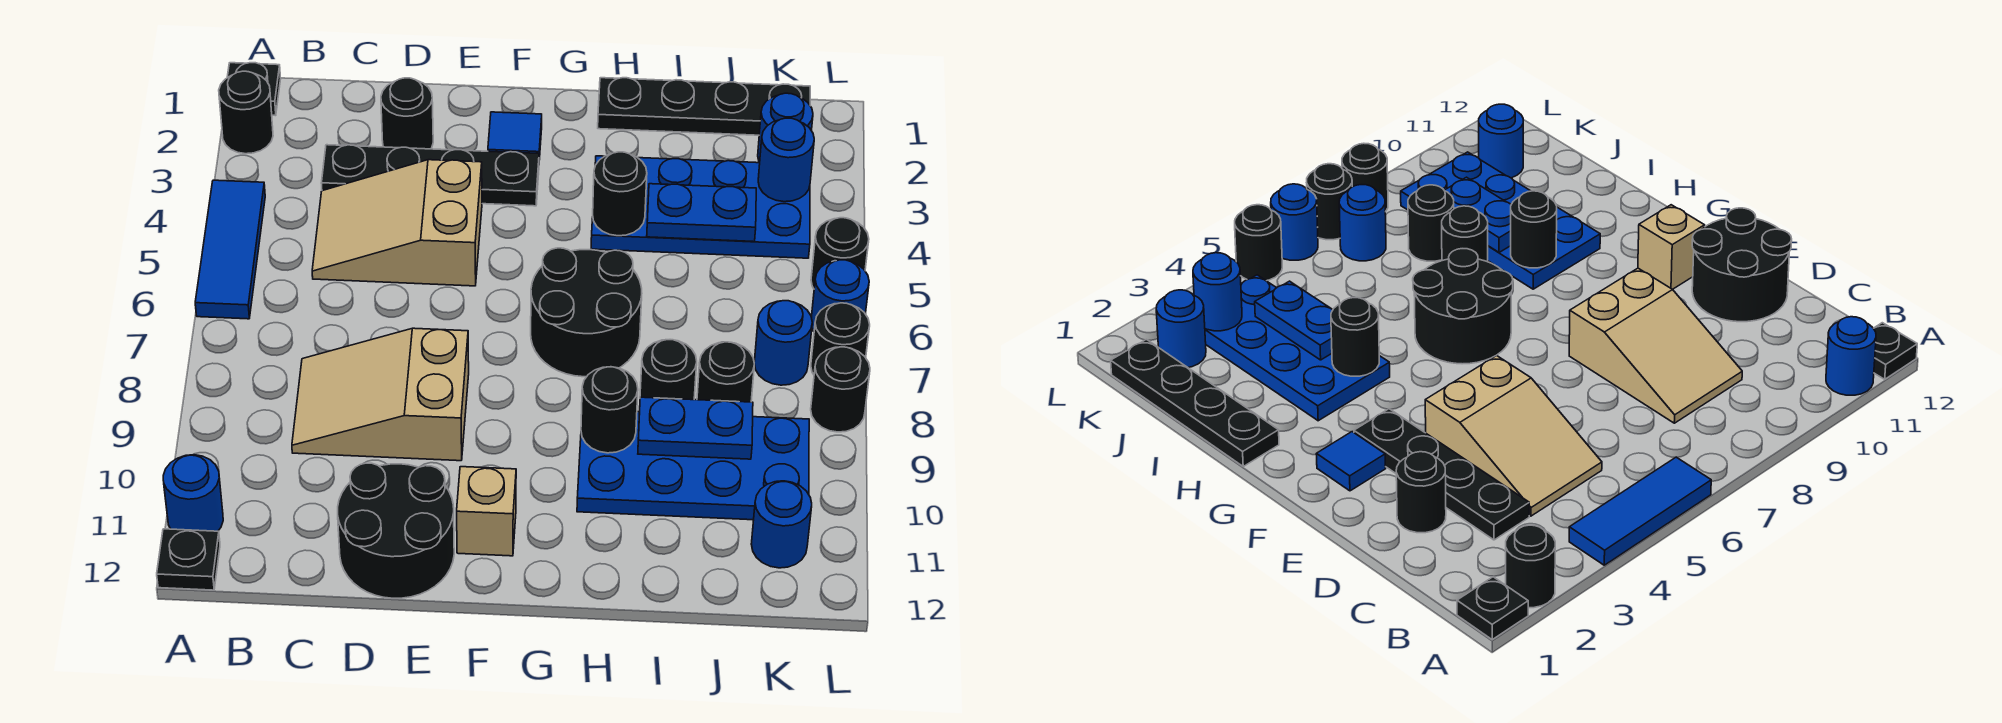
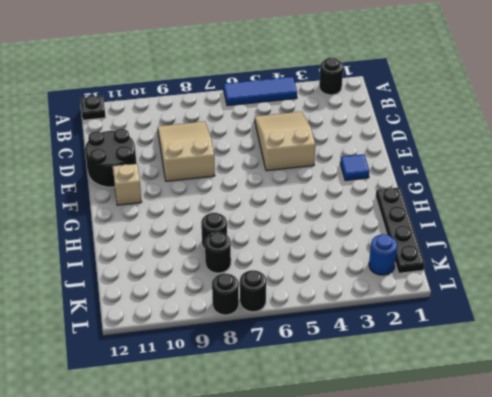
none -> black plate A1 level 1
none -> blue round brick A11 level 1
none -> black plate C3:F3 level 1
none -> black round brick D2 level 1

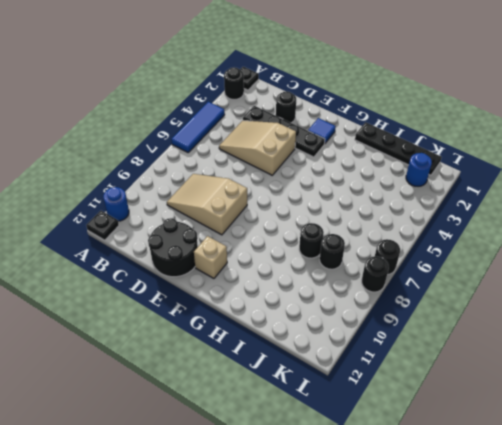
none -> black round brick G6:H7 level 1
none -> blue plate H3:K4 level 1
none -> blue plate H9:K10 level 1
none -> blue round brick K7 level 1

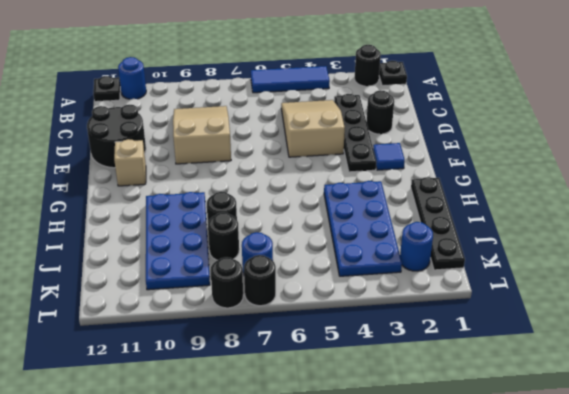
none -> black round brick G6:H7 level 1
none -> blue round brick K11 level 1
none -> black round brick L5 level 1
none -> blue round brick L6 level 1

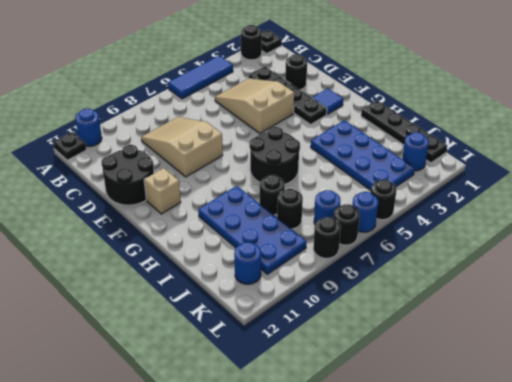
none -> black round brick H4 level 2
none -> black round brick H9 level 2
none -> blue plate I4:J4 level 2
none -> blue plate I9:J9 level 2

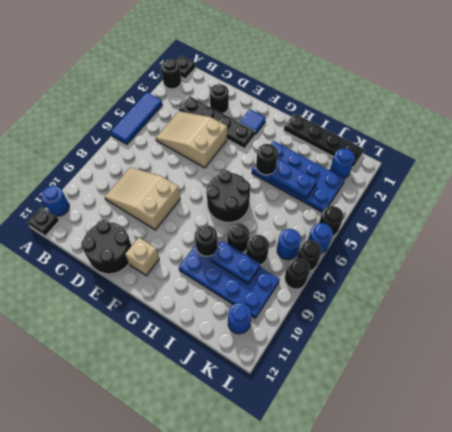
none -> blue round brick K3 level 2

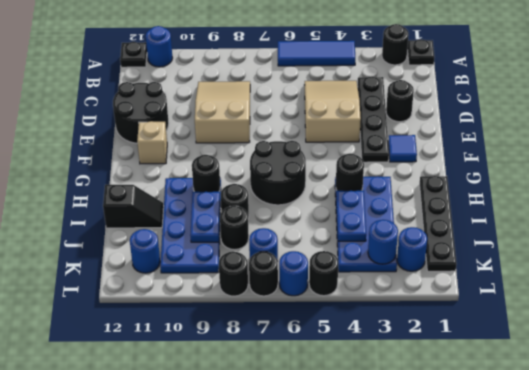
black slope I11:I12 level 1 top 12 -> none

